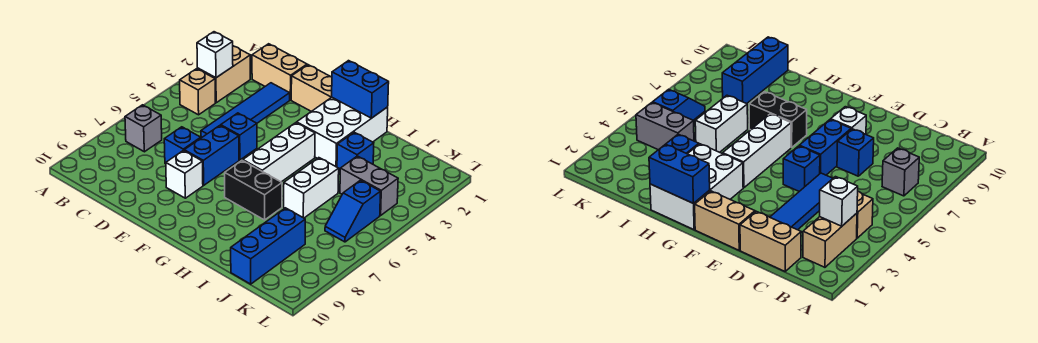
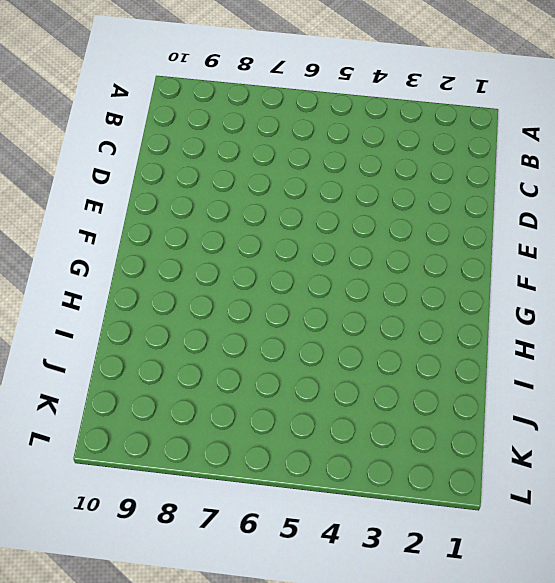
none -> tan brick B2:B3 level 1
none -> tan brick B4 level 1
none -> grey brick B7 level 1

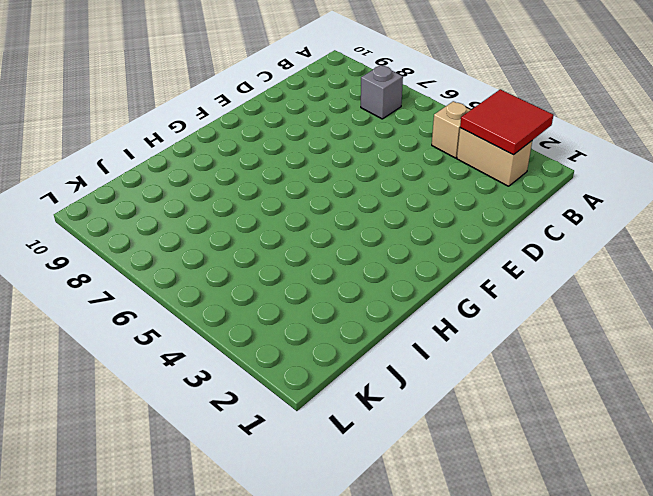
red tile A2:B3 level 2 -> white brick B3 level 2
none -> tan brick C1:D1 level 1
none -> blue tile D2:D5 level 1
none -> blue brick D7 level 1

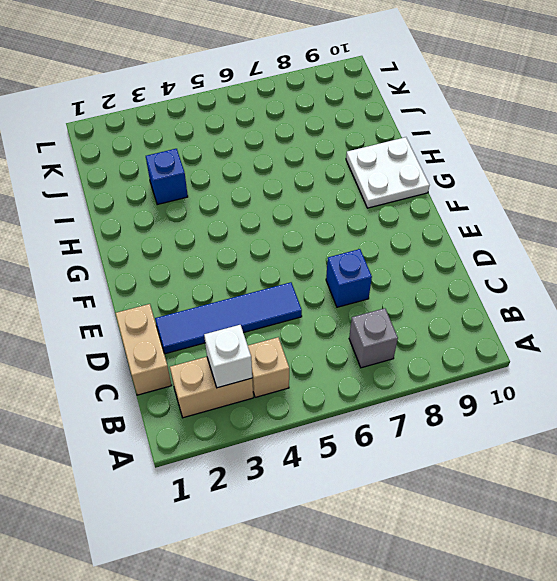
white plate G9:H10 level 1 -> none
none -> tan brick E1:F1 level 1
none -> blue brick E5 level 1
none -> blue brick E6:E7 level 1

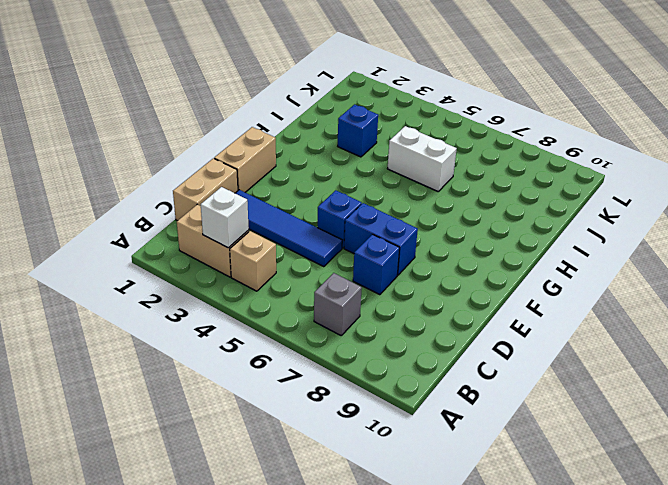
none -> white brick E8 level 1
none -> white brick G1:H3 level 1
none -> white brick G4:G6 level 1

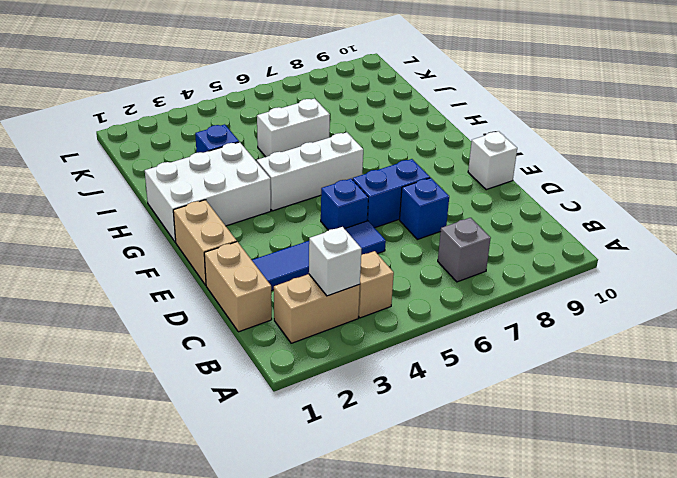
white brick E10 level 1 -> white brick E8 level 1
none -> black brick G7:H7 level 1
none -> grey brick J4:K4 level 1
none -> blue brick J8:J10 level 1

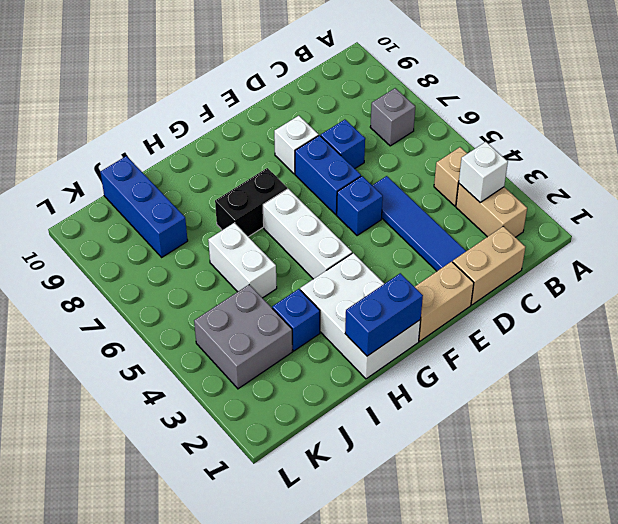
grey brick J3:K4 level 1 -> grey brick J4:K4 level 1
none -> blue slope K5:K6 level 1 top 5

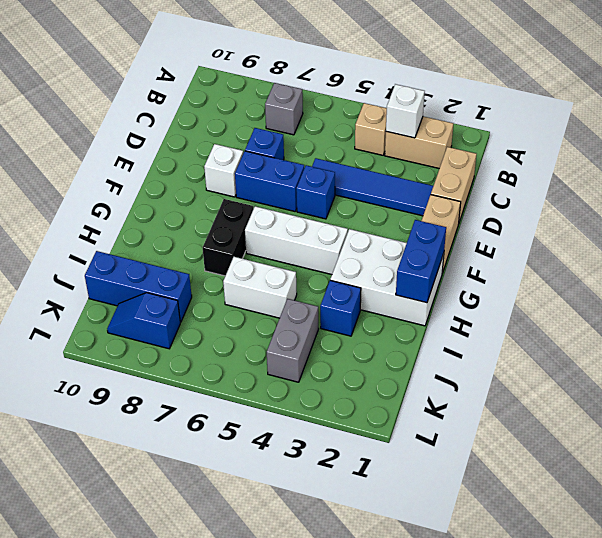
blue slope K8:K9 level 1 top 8 -> blue slope K5:K6 level 1 top 5

